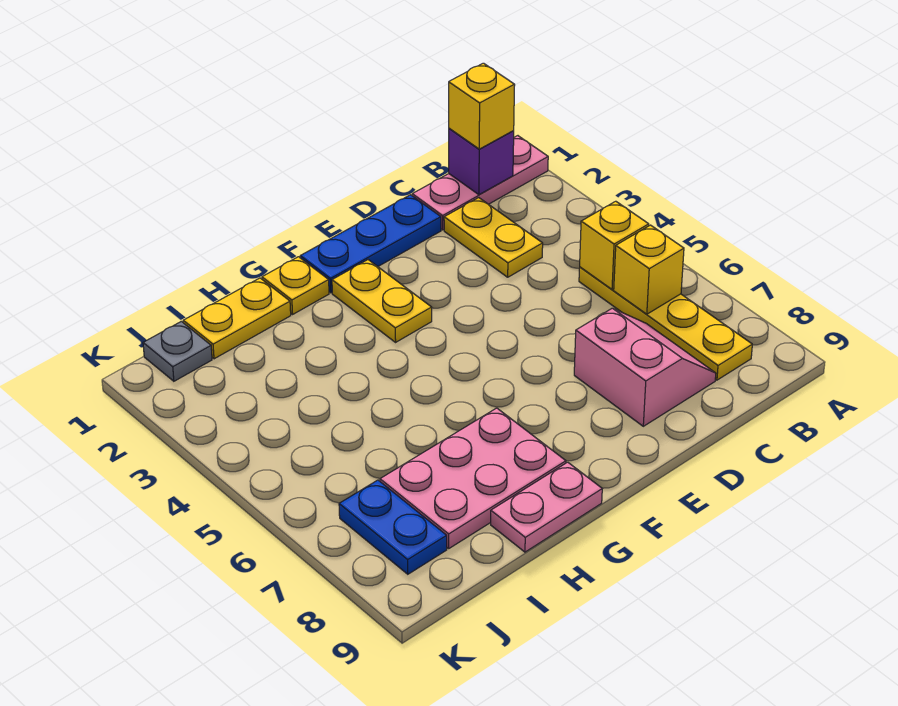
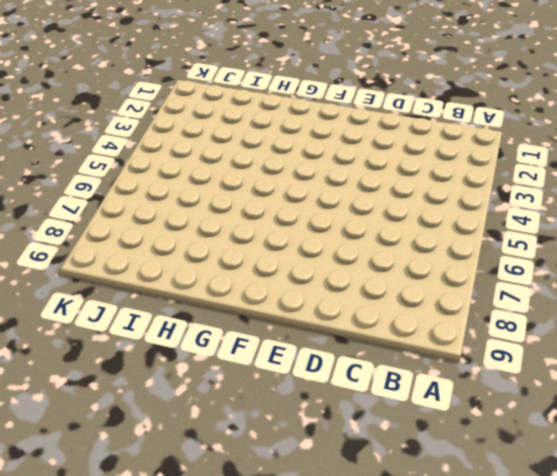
none -> pink plate A1:C1 level 1
none -> yellow plate B5:B8 level 1
none -> yellow plate C2:C3 level 1

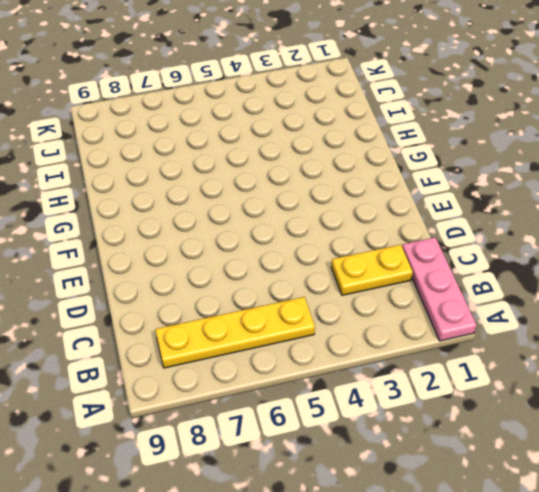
none -> pink slope C7:D8 level 1 top D
none -> blue plate D1:F1 level 1
none -> yellow plate F2:F3 level 1

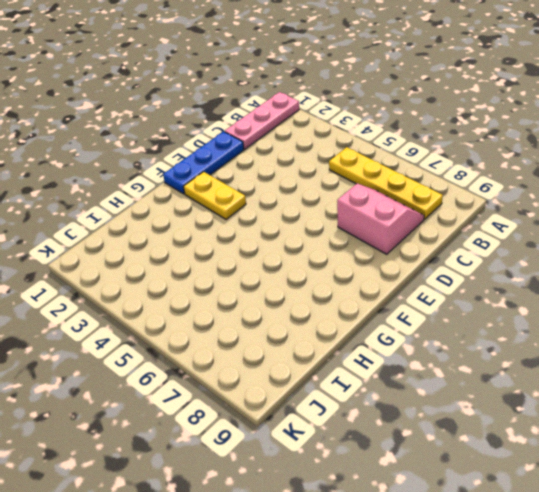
none -> yellow plate C2:C3 level 1
none -> yellow plate G1 level 1
none -> pink plate G7:I8 level 1

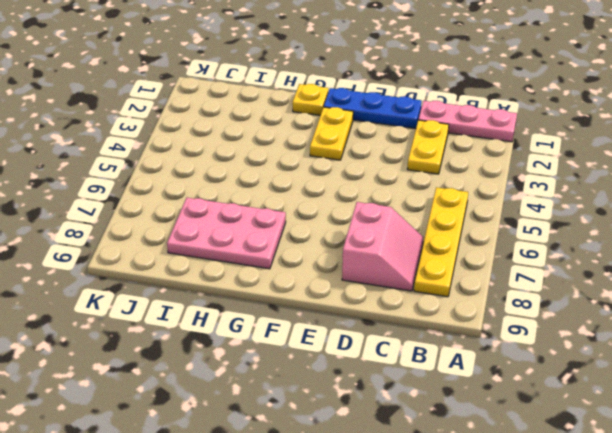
none -> pink plate G9:H9 level 1
none -> yellow plate H1:I1 level 1
none -> grey plate J1 level 1

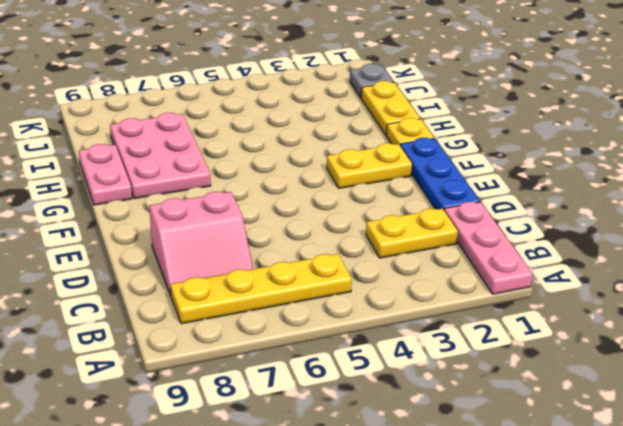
none -> blue plate J7:J8 level 1
none -> purple brick B1 level 2
none -> yellow brick B5 level 2

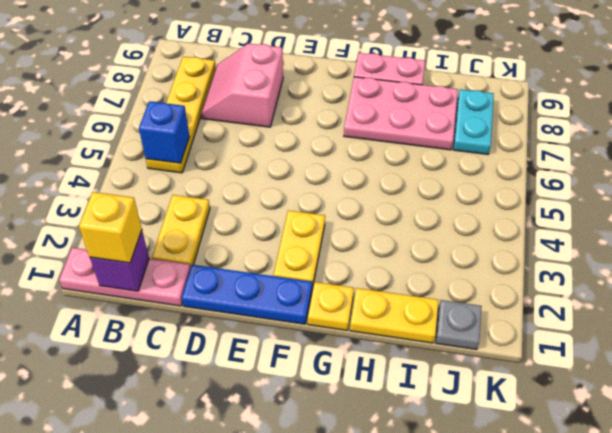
blue brick B5 level 2 -> yellow brick B5 level 2
cyan plate J7:J8 level 1 -> blue plate J7:J8 level 1
none -> yellow brick B6 level 2

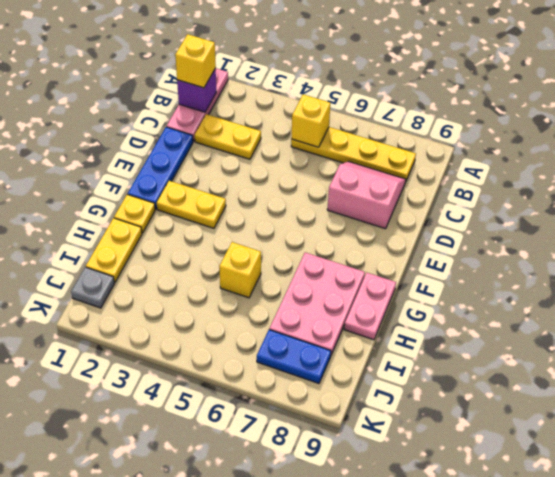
yellow brick H5 level 1 -> yellow brick B6 level 2

